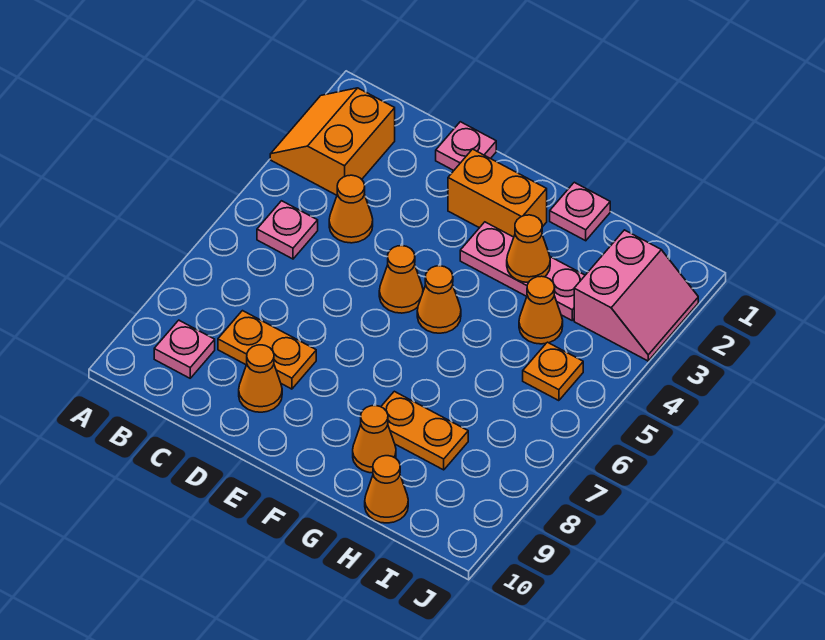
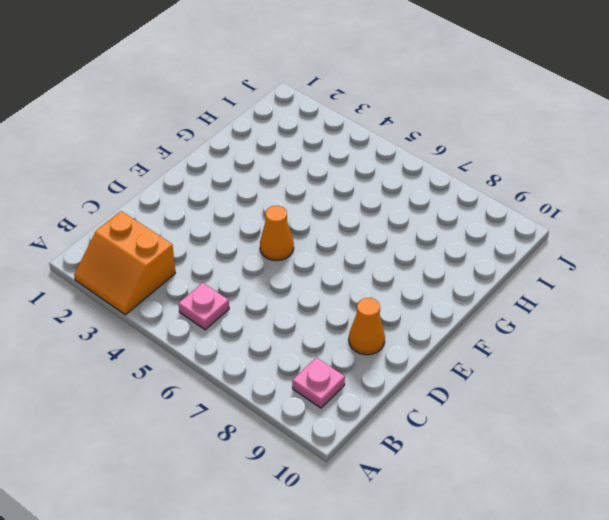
none -> orange cone C4 level 1
none -> orange plate C8:D8 level 1
none -> pink plate D1 level 1

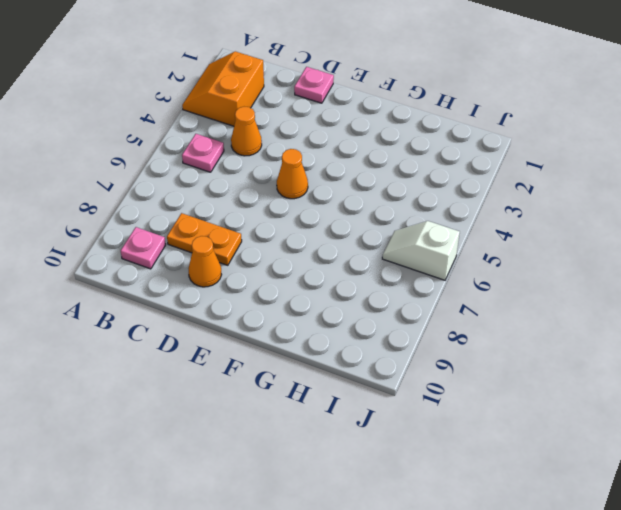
white slope I6:J6 level 1 top J -> none
none -> orange brick E2:F2 level 1
none -> pink plate F3:H3 level 1
none -> orange cone F5 level 1

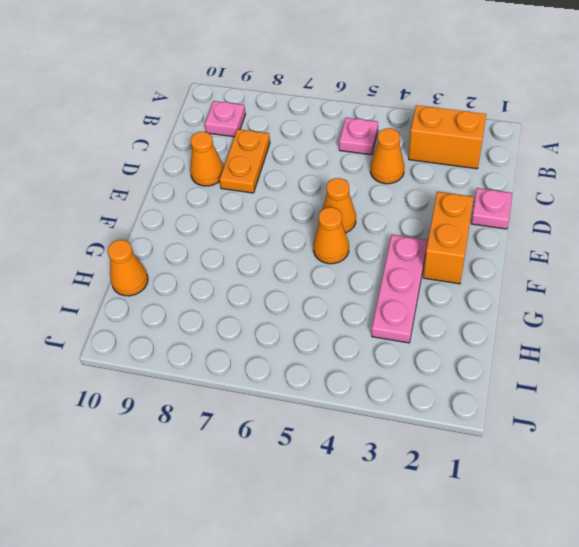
none -> pink plate G1 level 1
none -> orange plate G8:H8 level 1
none -> orange cone G9 level 1

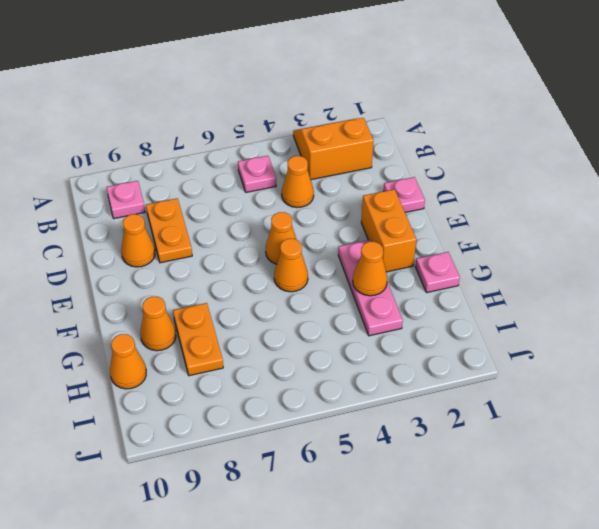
none -> orange cone H4 level 1
none -> pink slope I2:J3 level 1 top I
none -> orange plate I5 level 1

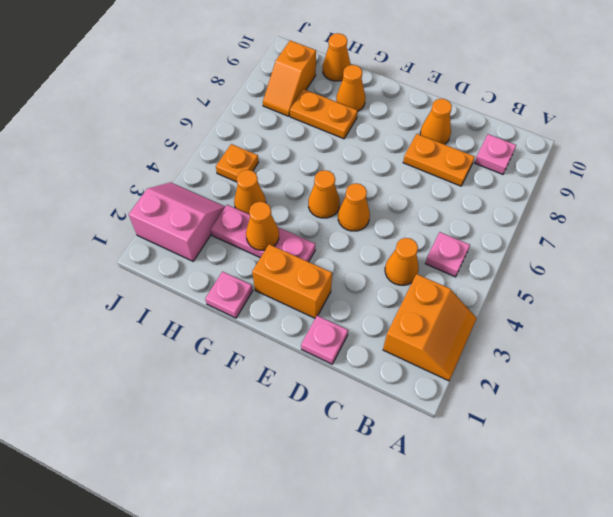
pink slope I2:J3 level 1 top 2 -> pink slope I2:J3 level 1 top I
orange slope I8:I9 level 1 top 9 -> none

